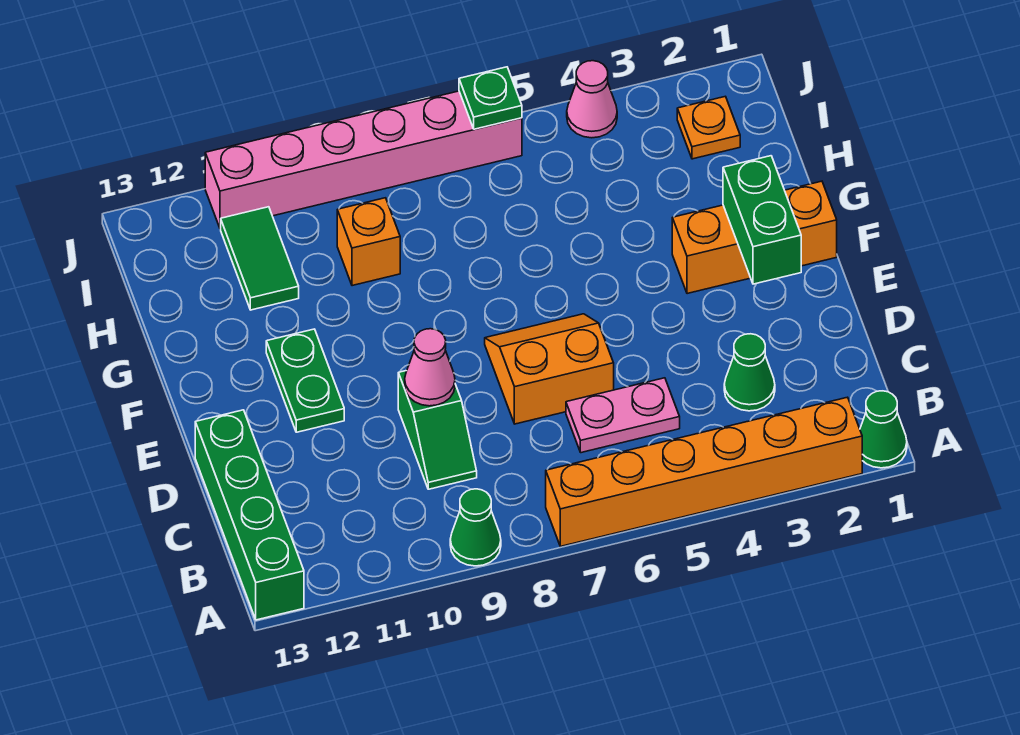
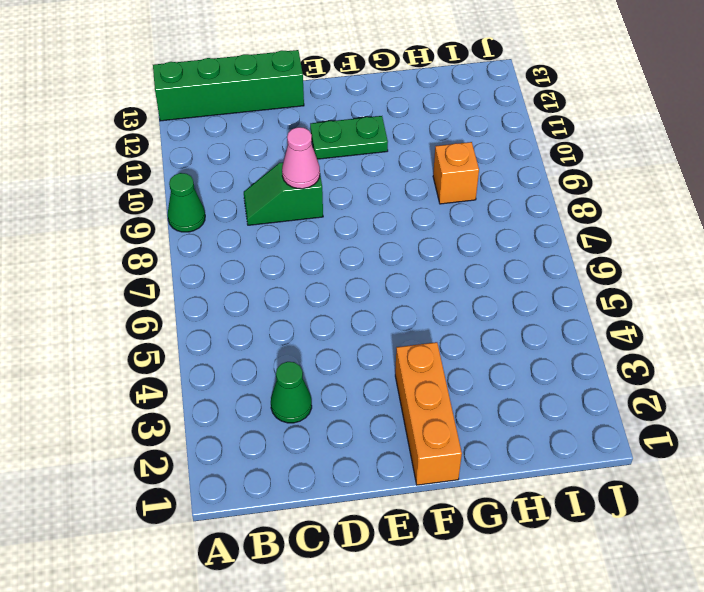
none -> green cone A1 level 1
none -> orange brick A2:A7 level 1
none -> pink plate C5:C6 level 1

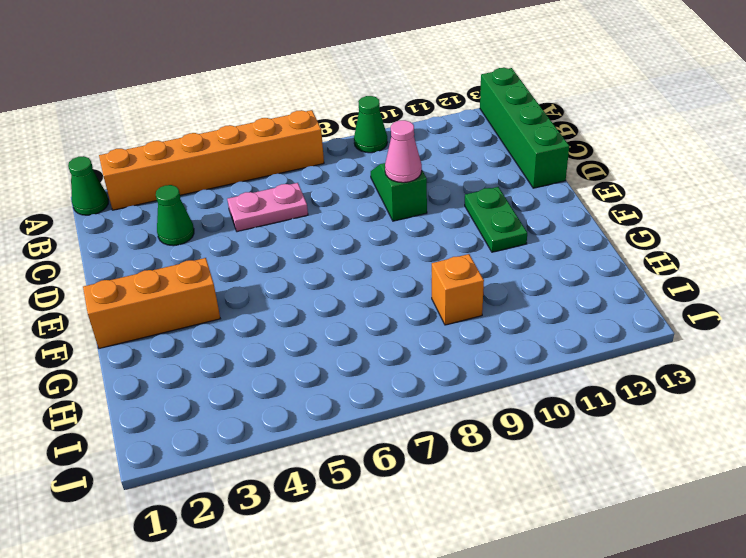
none -> orange slope D6:E7 level 1 top D
none -> green tile H11:I11 level 1
none -> orange plate I2 level 1

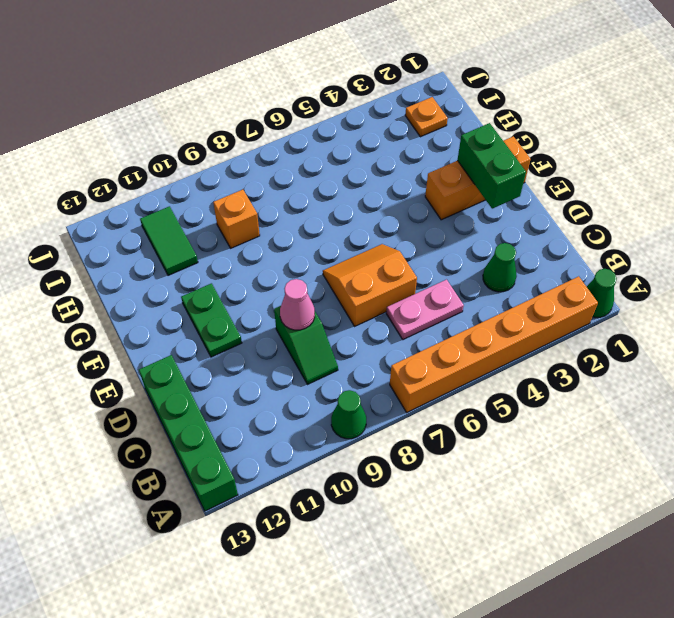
none -> pink cone J4 level 1
none -> pink brick J6:J11 level 1
none -> green plate J6 level 2

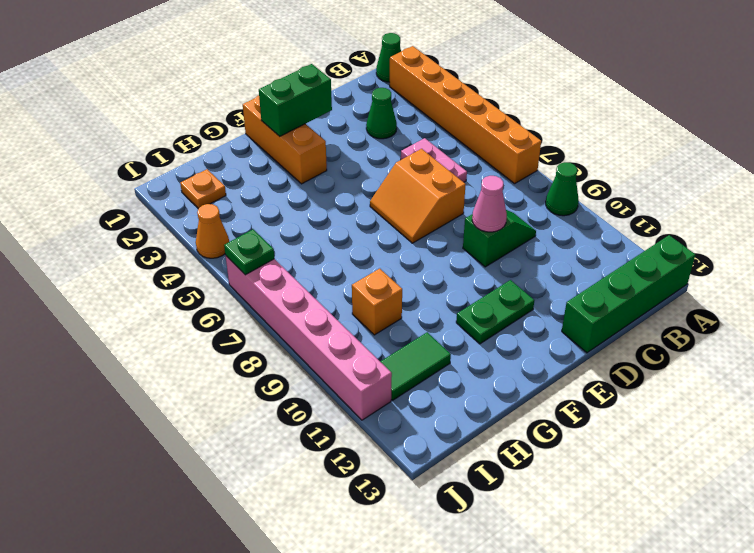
orange cone J4 level 1 -> pink cone J4 level 1

